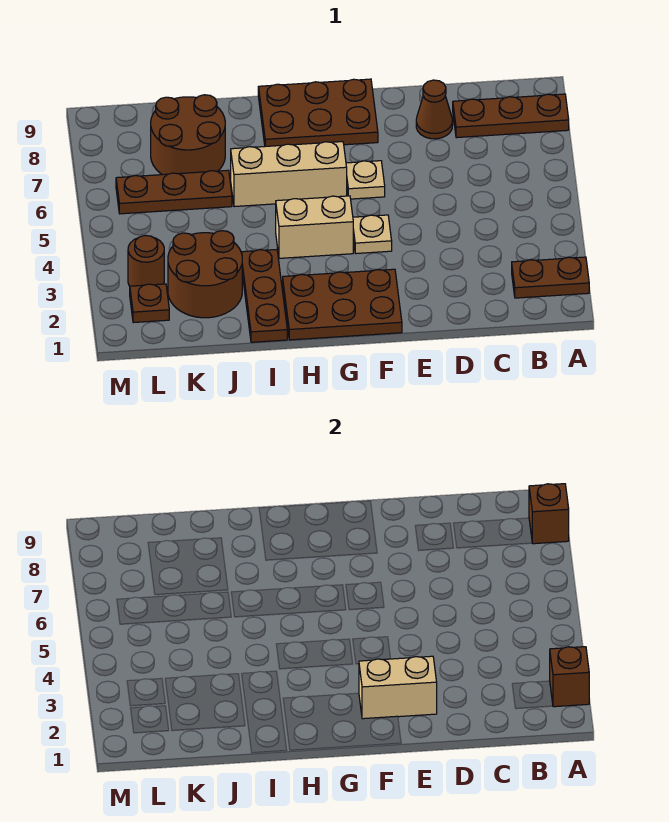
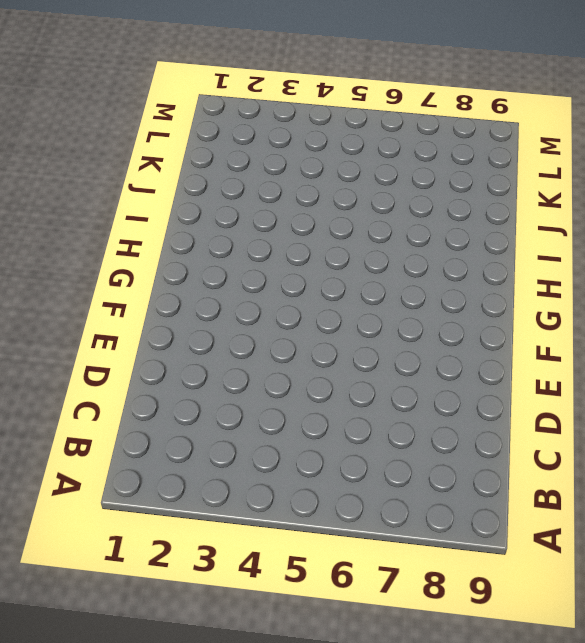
none -> brown plate A2:B2 level 1
none -> brown plate A8:C8 level 1
none -> brown cone D8 level 1

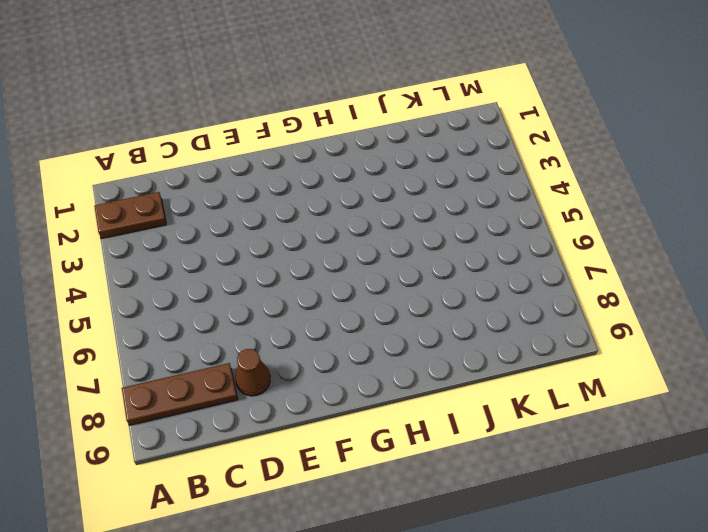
none -> brown plate F1:H2 level 1
none -> tan plate F4 level 1
none -> tan plate F6 level 1

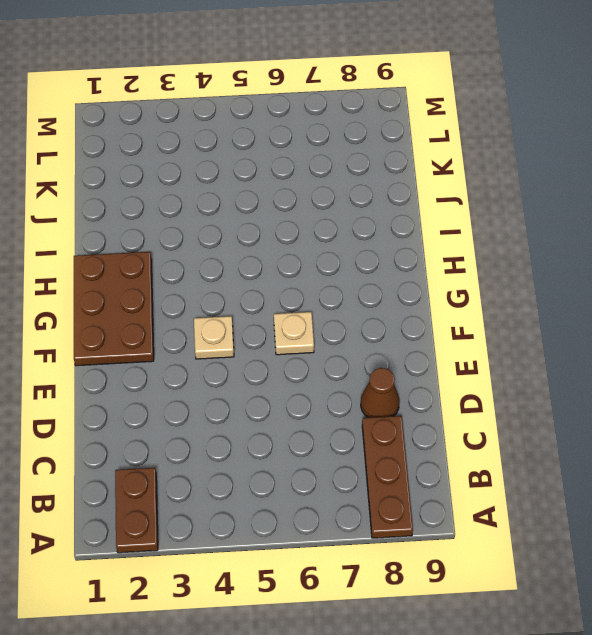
none -> brown plate F8:H9 level 1
none -> tan brick G4:H4 level 1
none -> tan brick G6:I6 level 1

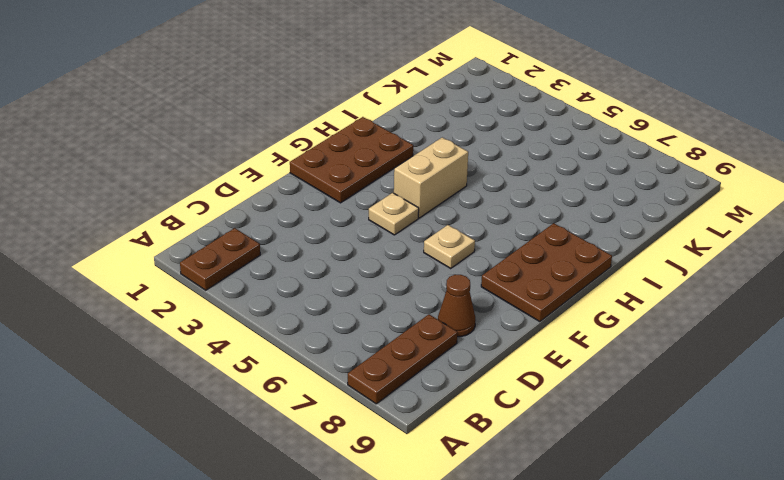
none -> tan brick G6:I6 level 1
none -> brown plate I1:I3 level 1
none -> brown round brick J2:K3 level 1

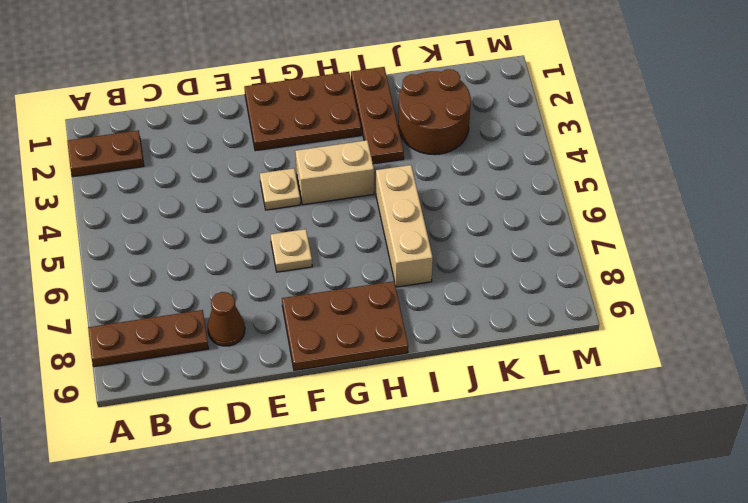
tan brick I5:I7 level 1 -> tan brick G6:I6 level 1
none -> brown plate J6:L6 level 1
none -> brown round brick J7:K8 level 1
none -> brown plate L2 level 1

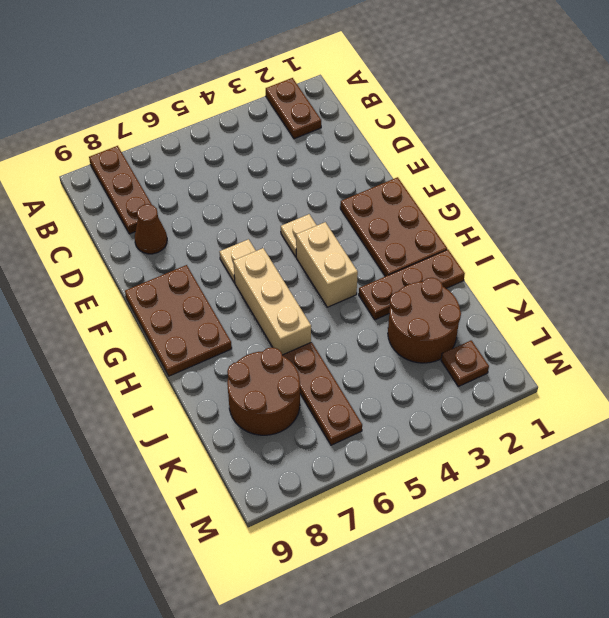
none -> brown round brick L3 level 1
none -> brown brick A2 level 2
none -> brown brick A8 level 2

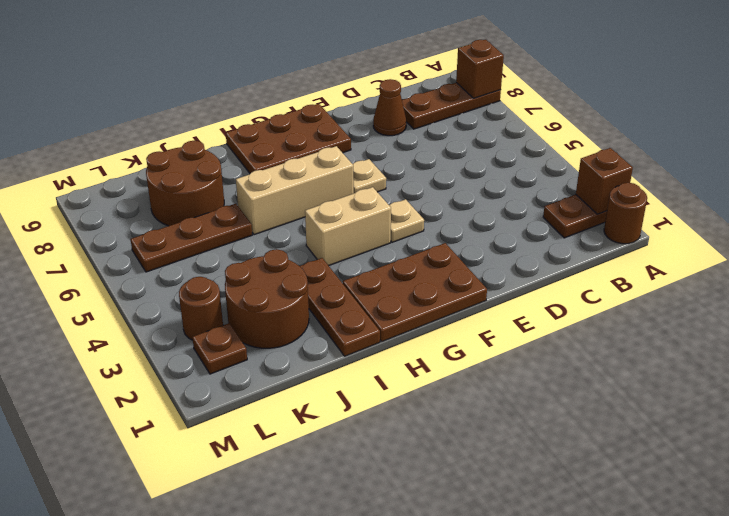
brown round brick A1 level 1 -> none
none -> tan brick E2:F2 level 2

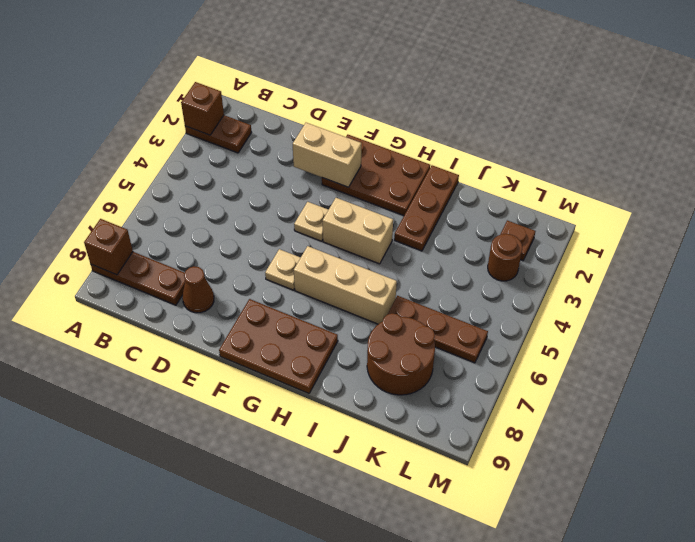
none -> brown round brick J2:K3 level 1

